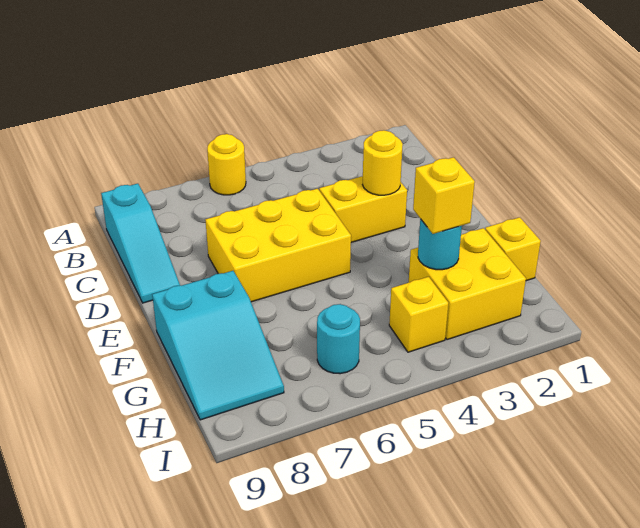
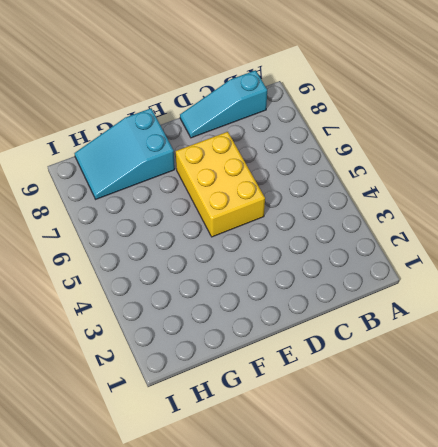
none -> yellow round brick A6 level 1
none -> yellow brick D3:D4 level 1
none -> yellow brick G1 level 1

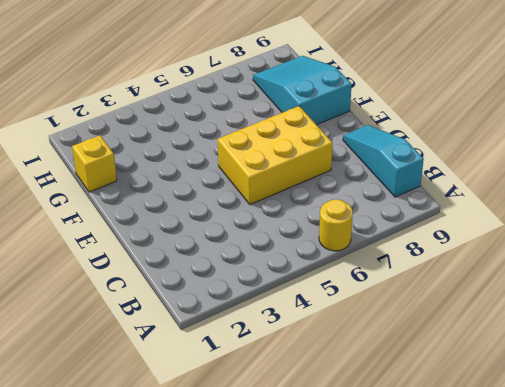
none -> yellow brick D3:D4 level 1
none -> yellow brick G2:H3 level 1
none -> yellow brick H4 level 1

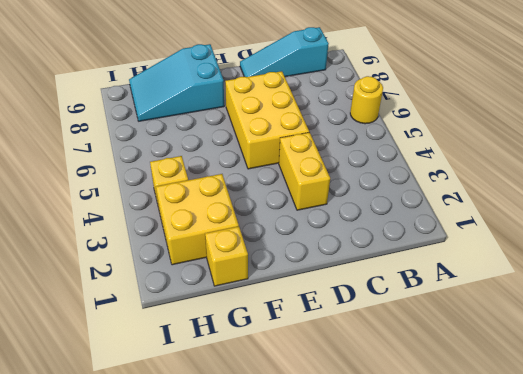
none -> cyan round brick H6 level 1
none -> yellow round brick D3 level 2
none -> cyan round brick G3 level 2

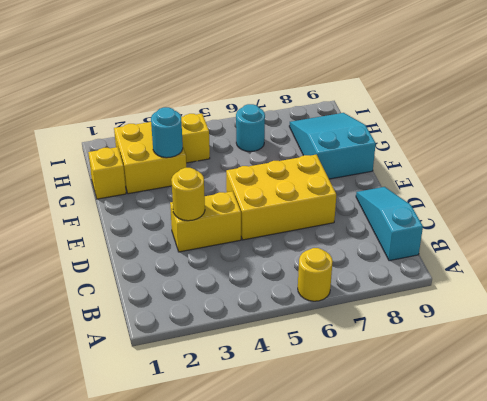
none -> yellow brick G3 level 3

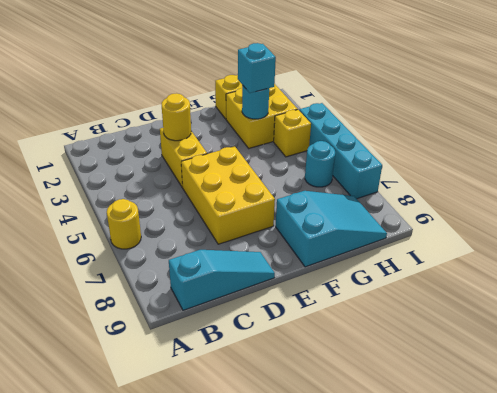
cyan brick G3 level 3 -> yellow brick G3 level 3
cyan brick I4:I7 level 1 -> none

